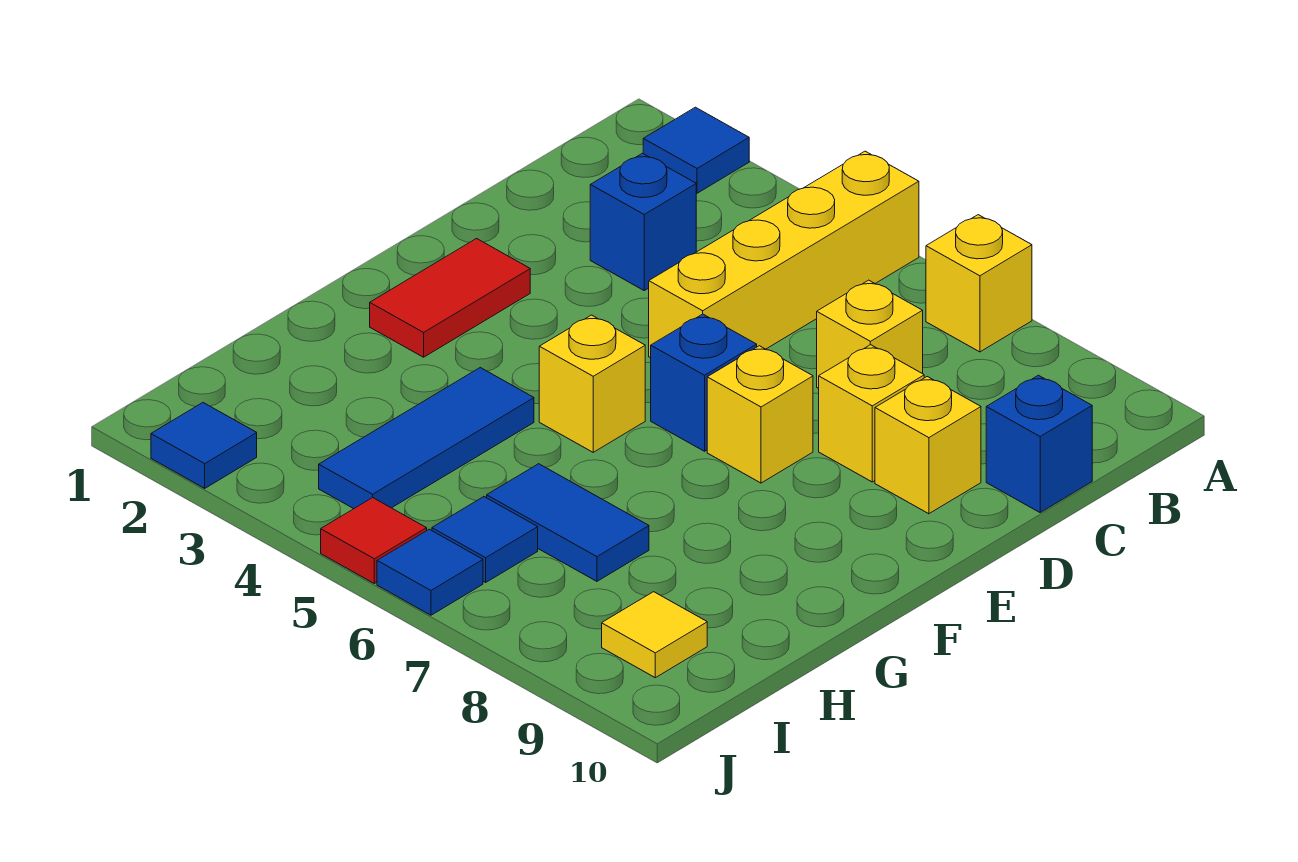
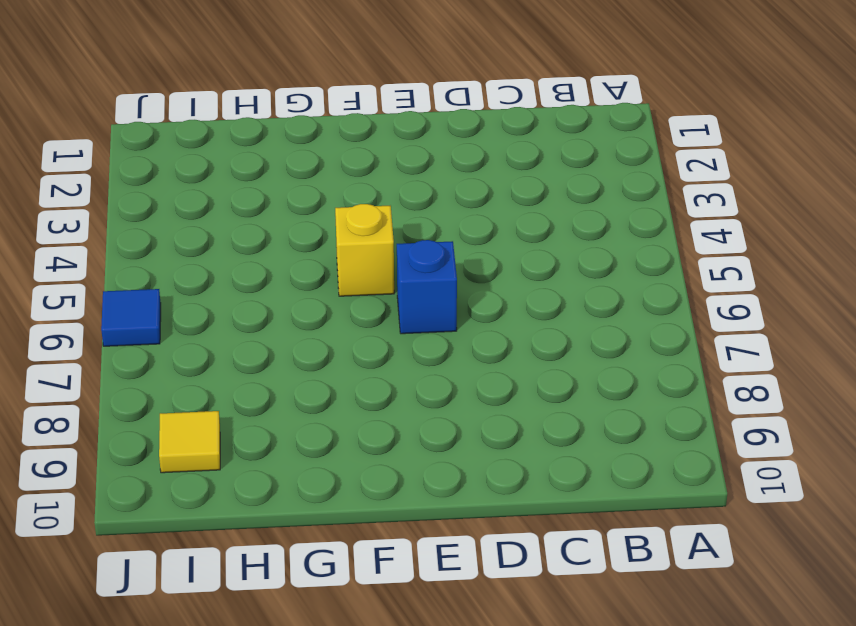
none -> blue tile A2 level 1
none -> yellow brick A5:D5 level 1
none -> yellow brick A7 level 1

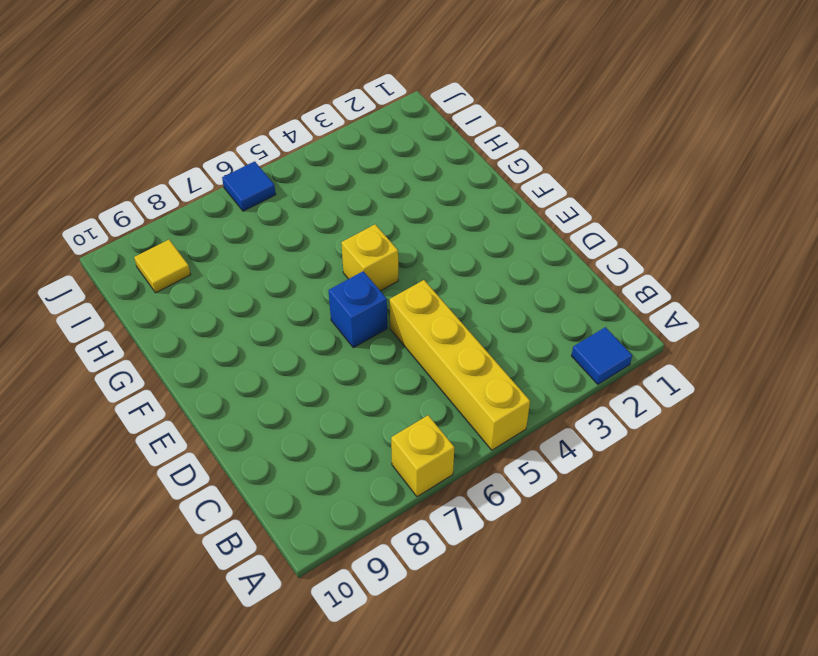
none -> blue brick C3 level 1
none -> yellow brick C7 level 1
none -> blue brick C10 level 1

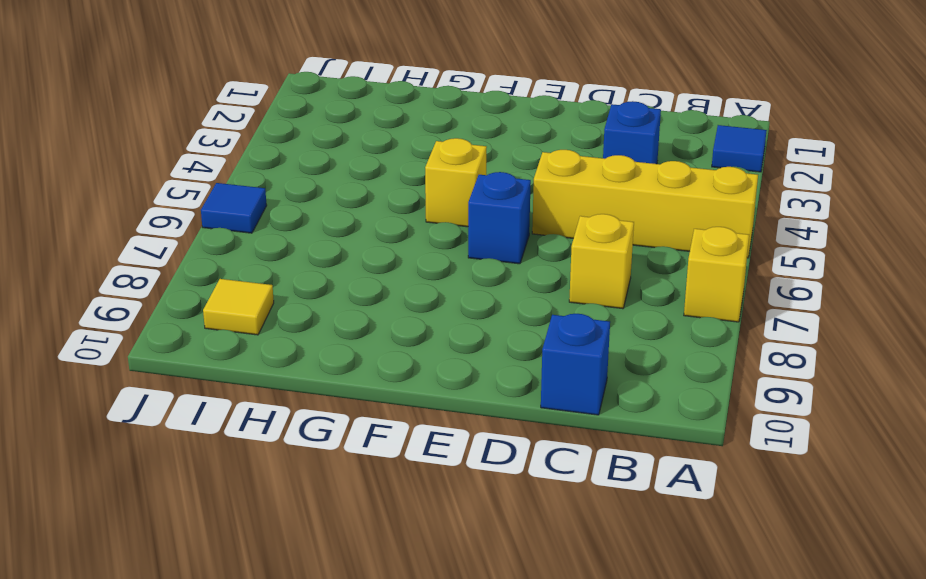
none -> yellow brick D8 level 1
none -> yellow brick D9 level 1
none -> red tile E2:F2 level 1

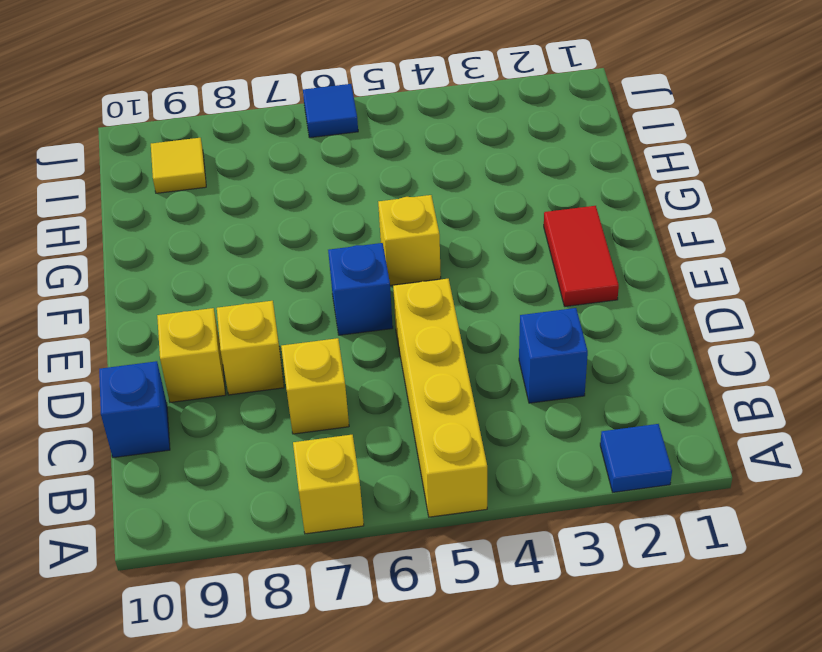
none -> yellow brick E7 level 1
none -> blue tile G4:I4 level 1
none -> blue tile H6:H7 level 1

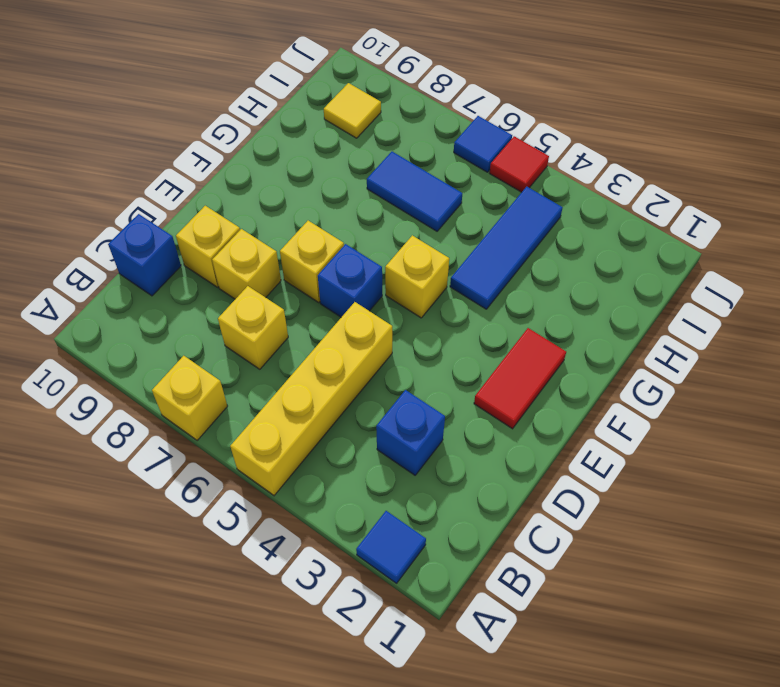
none -> blue tile I6 level 1
none -> blue tile J2 level 1

